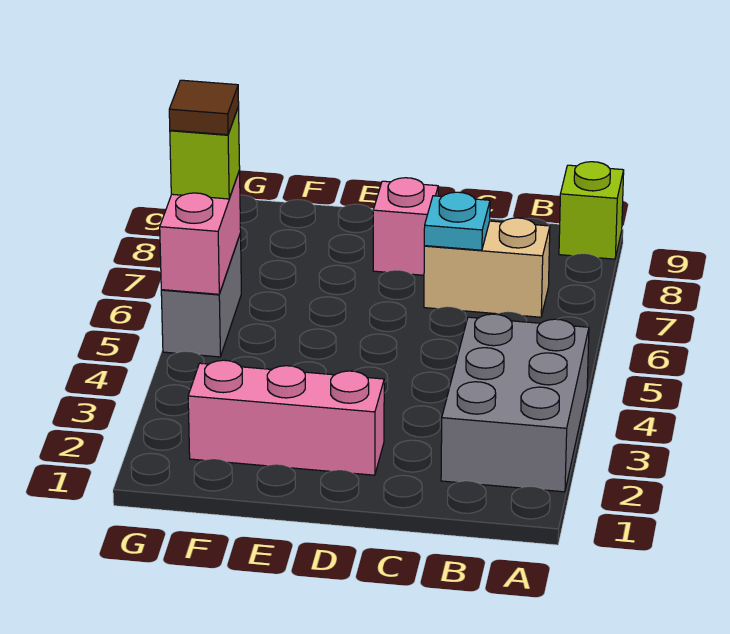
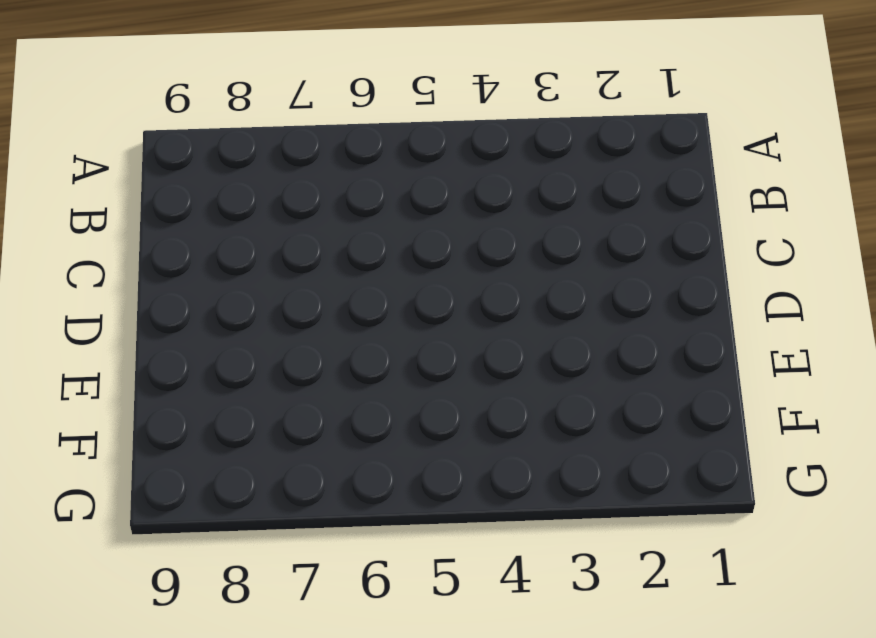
none -> grey brick A2:B4 level 1
none -> lime brick A9 level 1

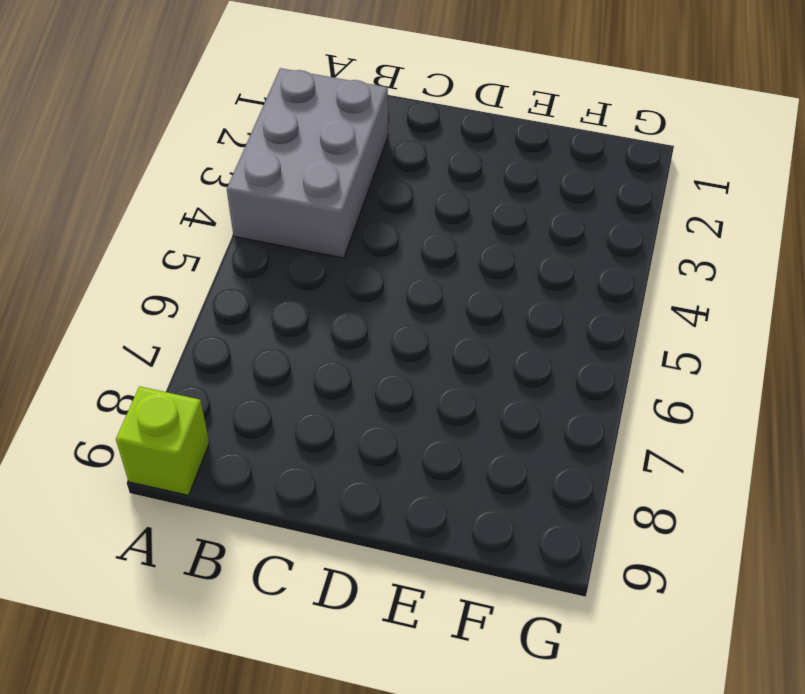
none -> tan brick B7:C7 level 1
none -> pink brick D2:F2 level 1

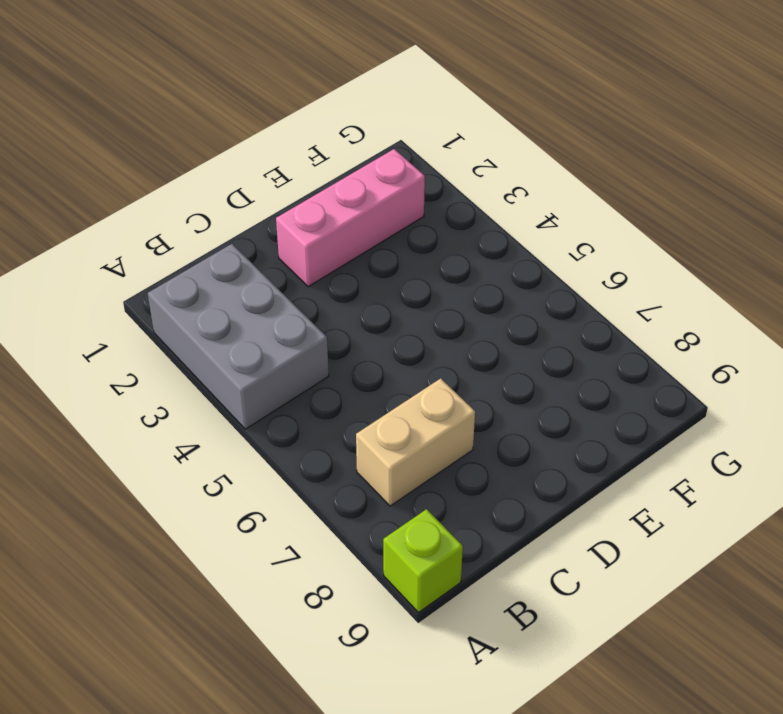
none -> pink brick D8 level 1
none -> grey brick G5:G6 level 1

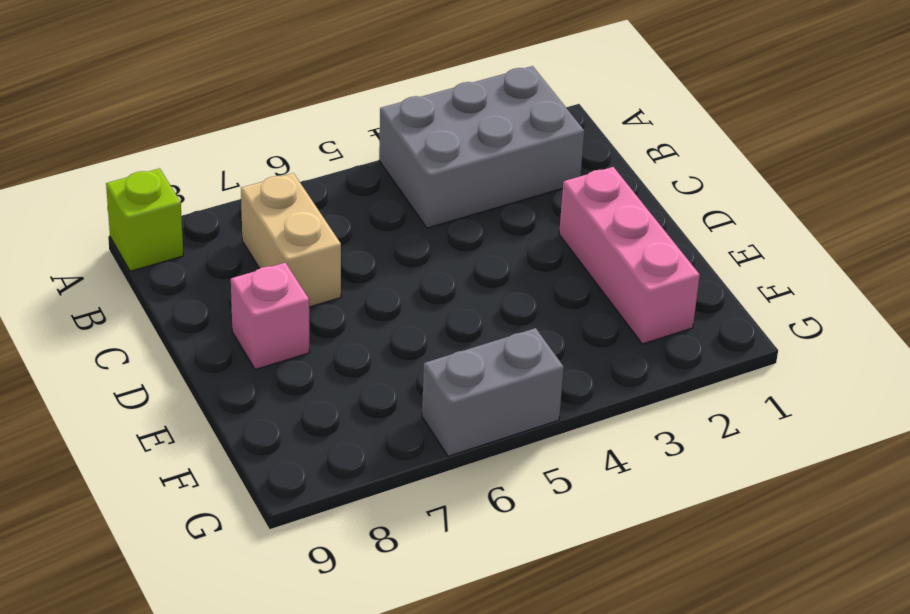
none -> cyan plate C7 level 2
none -> pink brick G5:G6 level 2

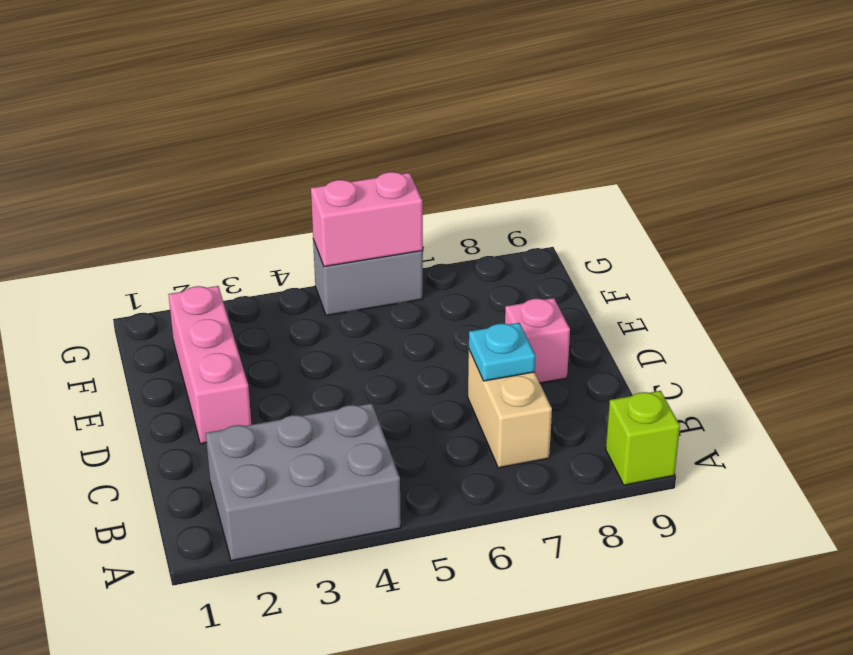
none -> lime brick G6 level 3
none -> brown tile G6 level 4

